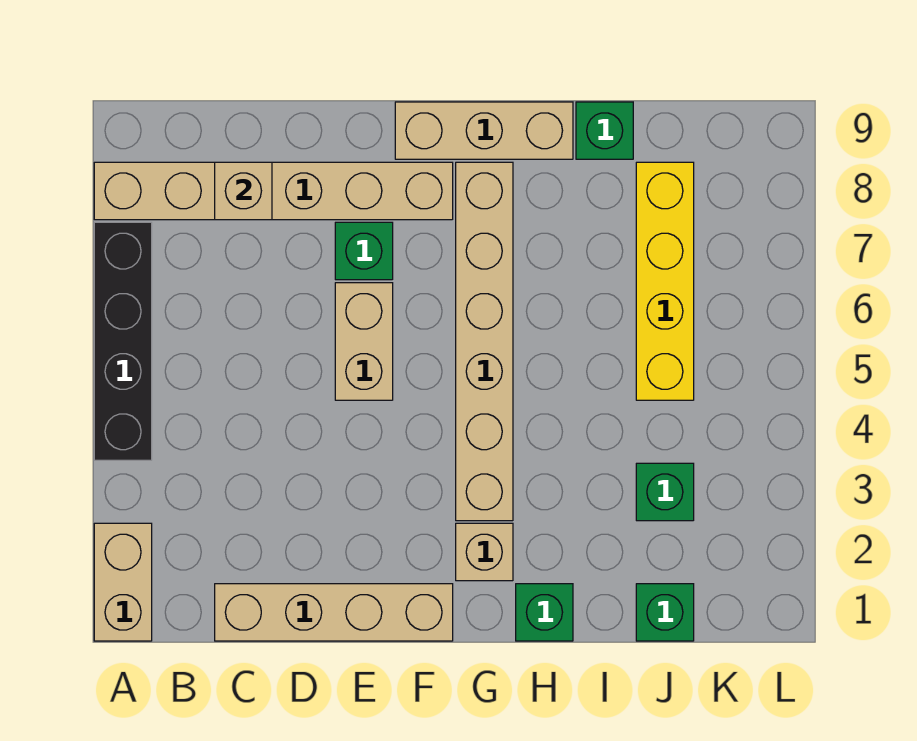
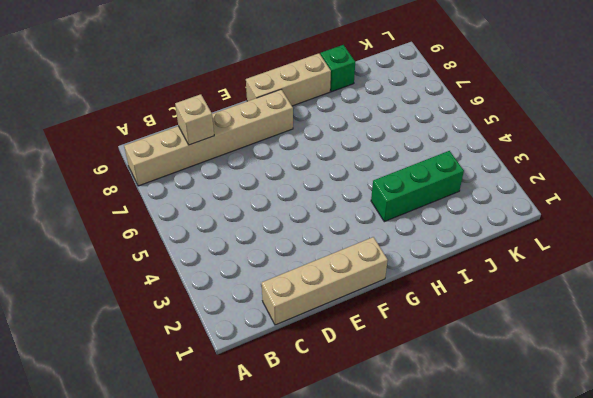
green brick H3:J3 level 1 -> green brick J3 level 1
none -> tan brick A1:A2 level 1
none -> black brick A4:A7 level 1
none -> tan brick E5:E6 level 1

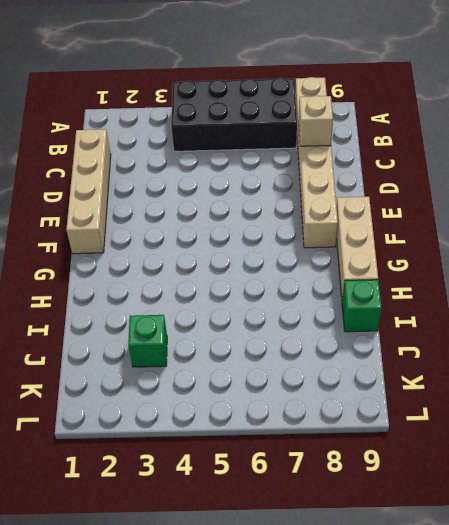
black brick A4:B7 level 1 -> black brick A4:A7 level 1
none -> tan brick A1:A2 level 1
none -> tan brick E5:E6 level 1
none -> green brick E7 level 1

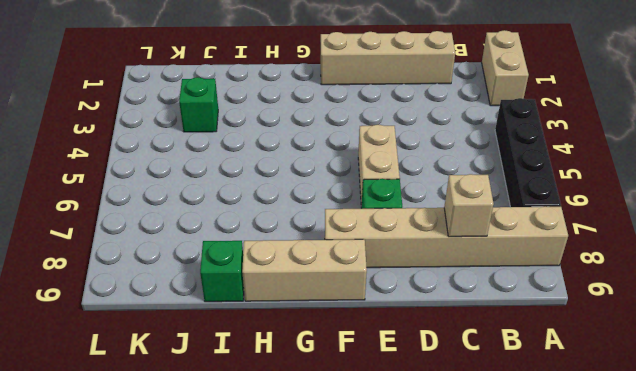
none -> tan brick G2 level 1
none -> tan brick G3:G8 level 1
none -> green brick H1 level 1

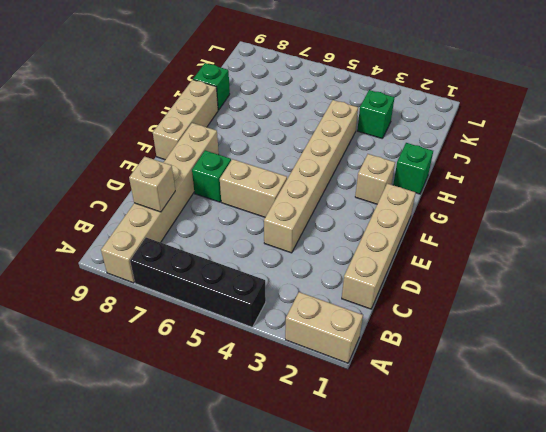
tan brick D4:I4 level 1 -> tan brick G3:G8 level 1
none -> green brick J1 level 1
none -> yellow brick J5:J8 level 1

